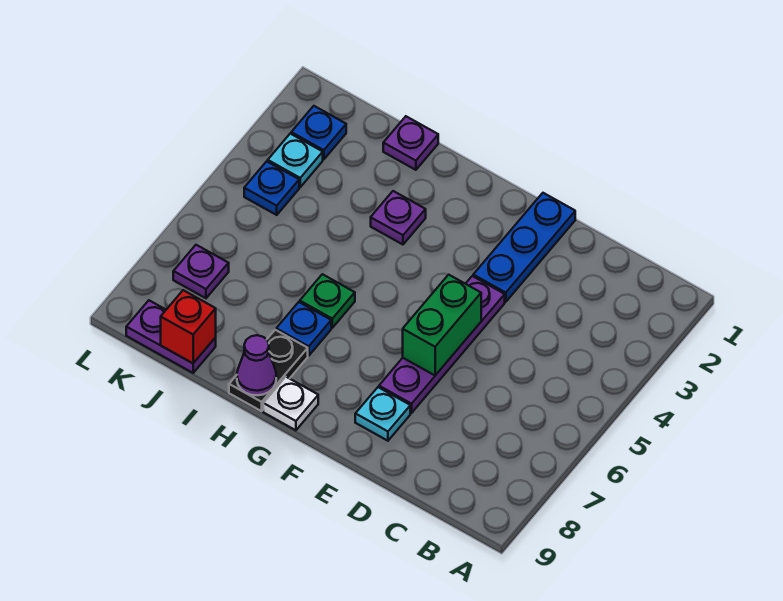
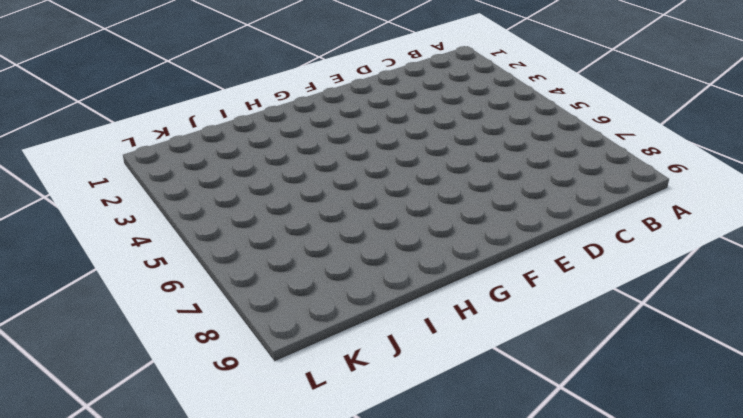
none -> blue plate E1:E3 level 1
none -> purple plate E4:E7 level 1
none -> cyan plate E8 level 1

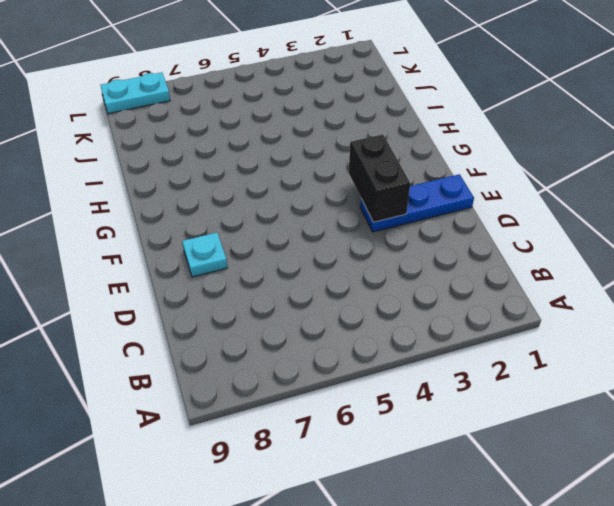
black brick E3:F3 level 2 -> none
cyan plate L8:L9 level 1 -> none
none -> purple plate E4:E7 level 1
none -> white plate G9 level 1
none -> purple plate H3 level 1

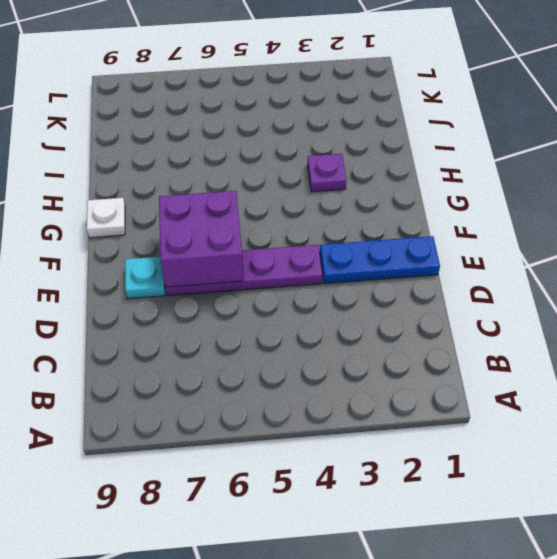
purple brick E6:F7 level 2 -> green brick E5:E6 level 2
none -> green plate H6 level 1
none -> blue plate H7 level 1
none -> black plate H8:H9 level 1

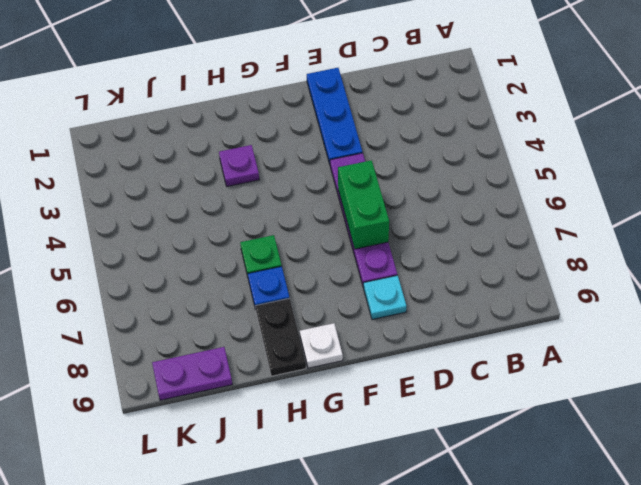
none -> purple plate I1 level 1
none -> blue plate K2 level 1
none -> cyan plate K3 level 1

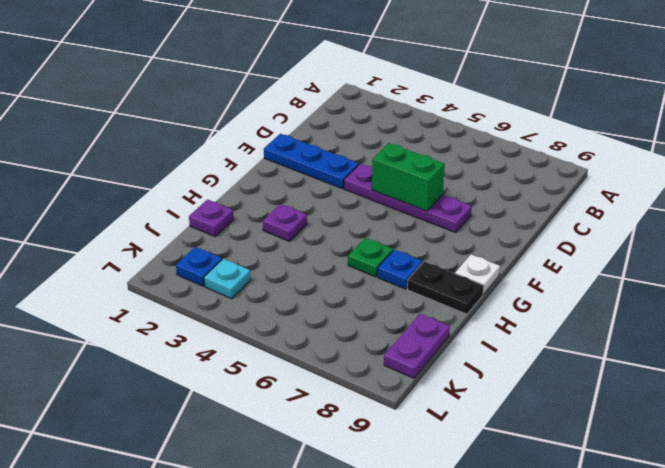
none -> cyan plate E8 level 1
none -> blue plate K4 level 1
none -> purple plate K7 level 1

